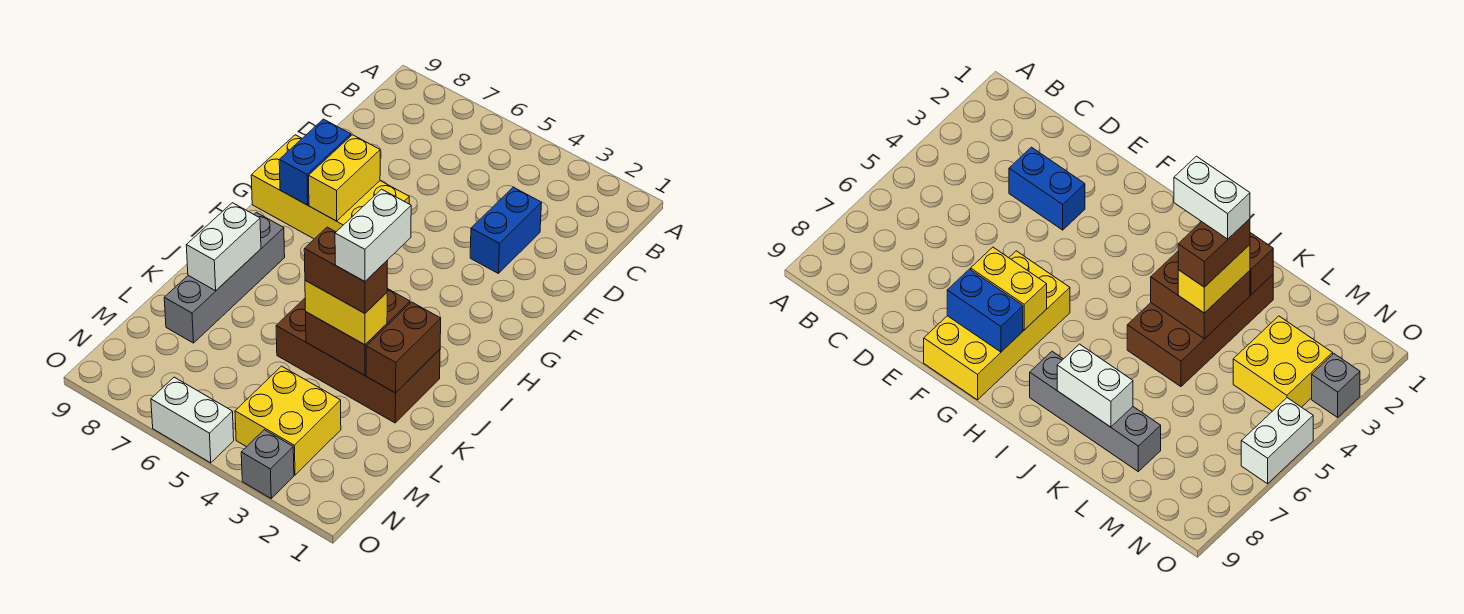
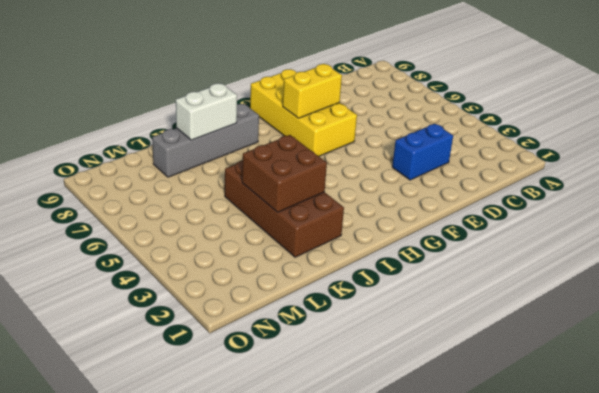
none -> yellow brick M3:N4 level 1
none -> grey brick O3 level 1
none -> white brick O5:O6 level 1

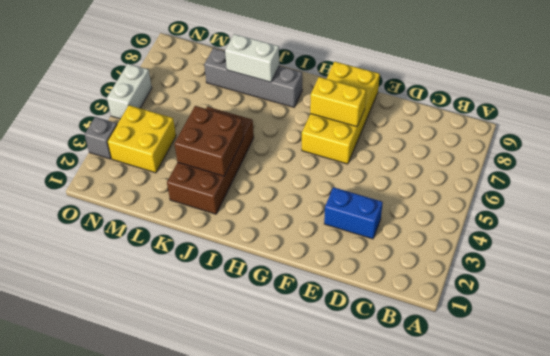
none -> blue brick F8:G8 level 2
none -> brown brick J2:K2 level 2
none -> yellow brick K3:K4 level 3

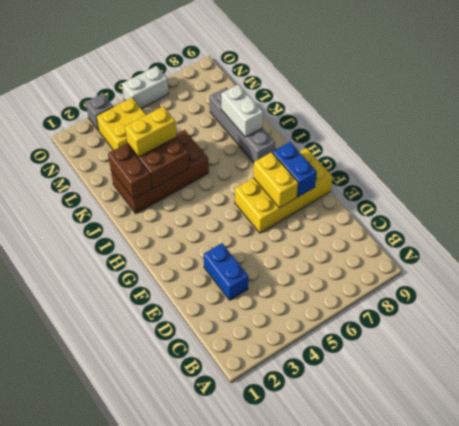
none -> brown brick K3:K4 level 4
none -> white brick J3:K3 level 5

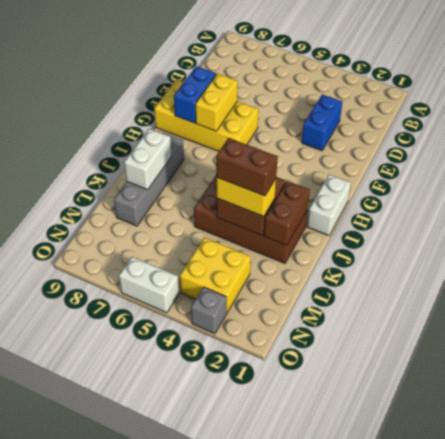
white brick H1:I1 level 1 -> white brick J3:K3 level 5

